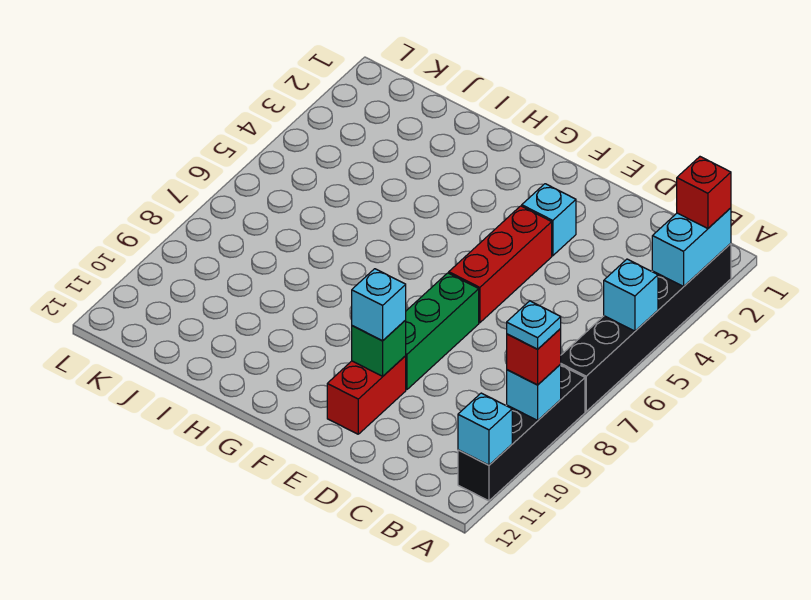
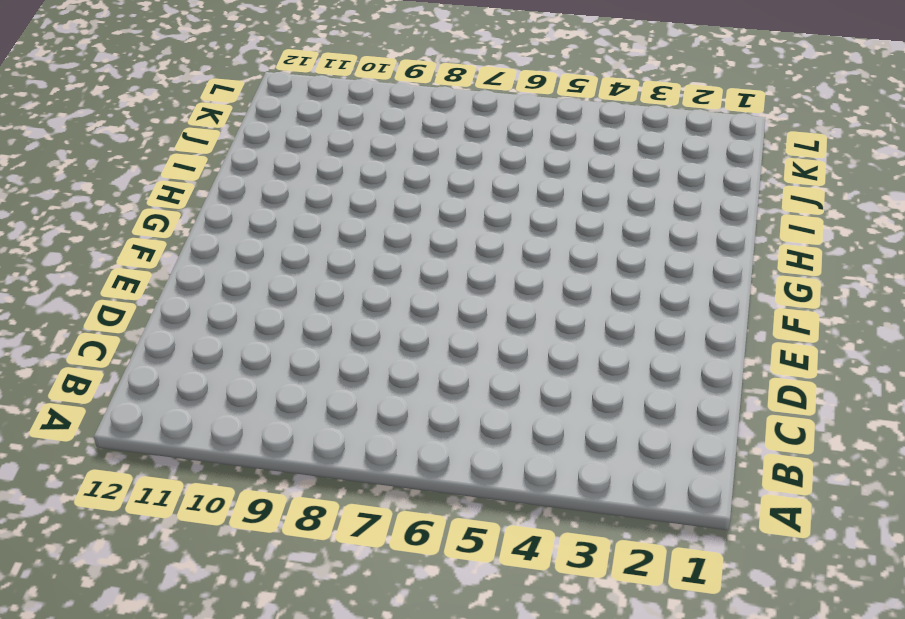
none -> black brick A2:A7 level 1
none -> black brick A8:A11 level 1
none -> cyan brick E3 level 1

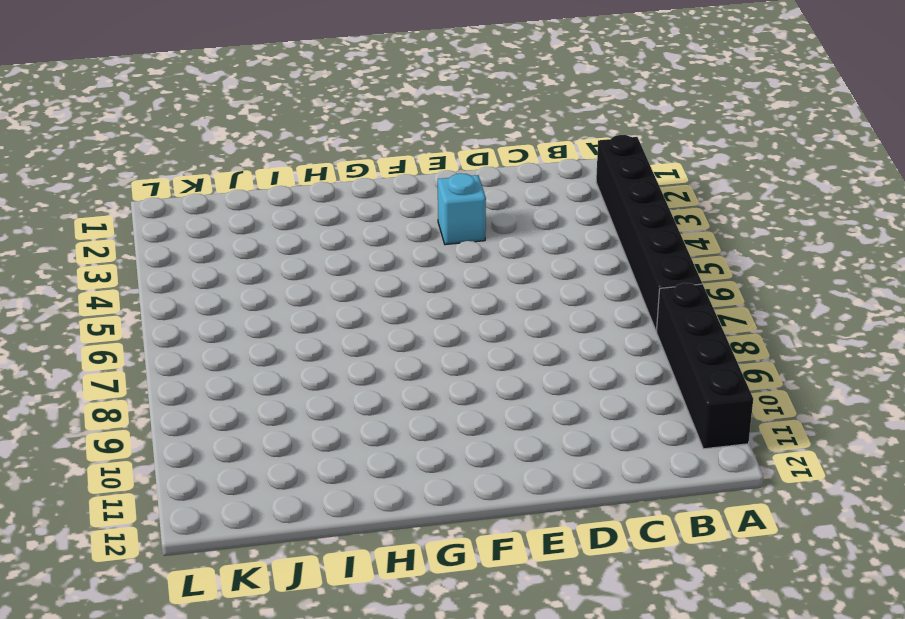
none -> red brick E4:E6 level 1
none -> green brick E7:E9 level 1
none -> red brick E10:E11 level 1

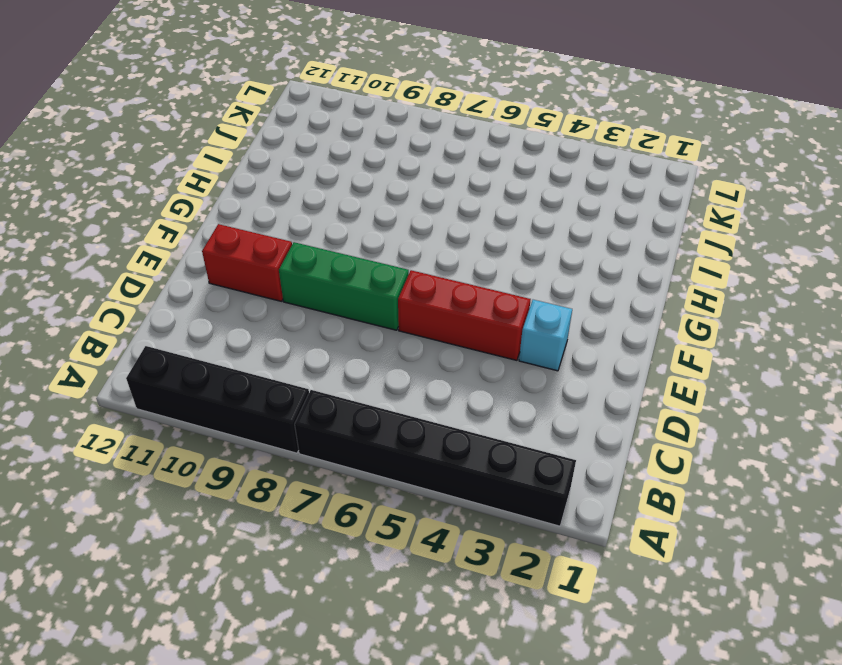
none -> cyan brick A2:A3 level 2
none -> cyan brick A5 level 2
none -> cyan brick A9 level 2

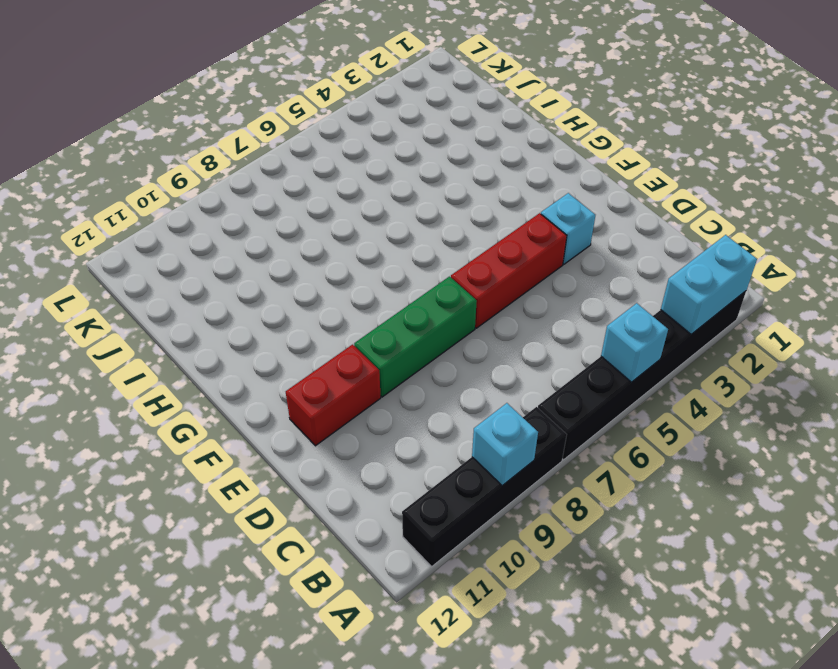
none -> cyan brick A11 level 2
none -> green brick E10 level 2
none -> red brick A2 level 3

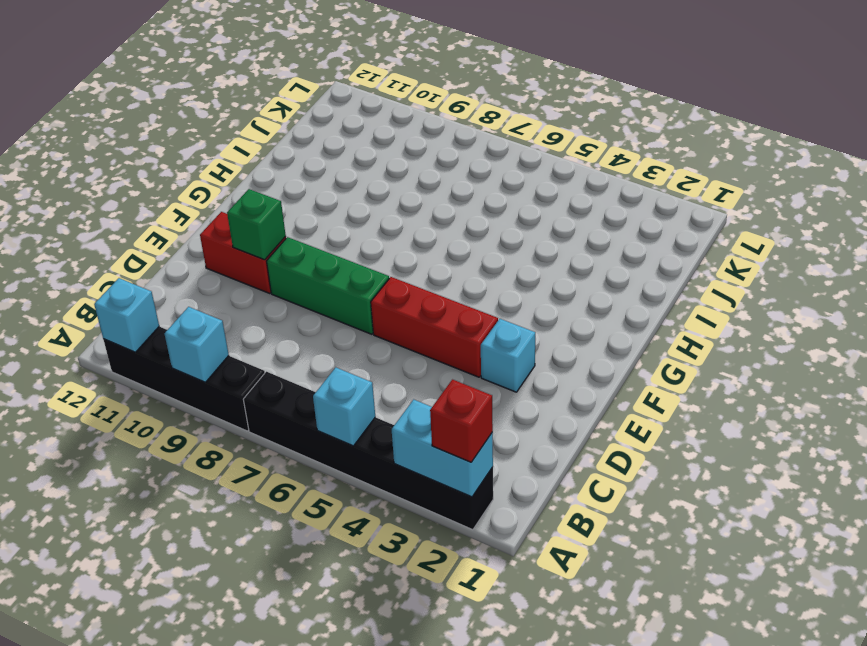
none -> red brick A9 level 3
none -> cyan brick E10 level 3
none -> cyan plate A9 level 4

